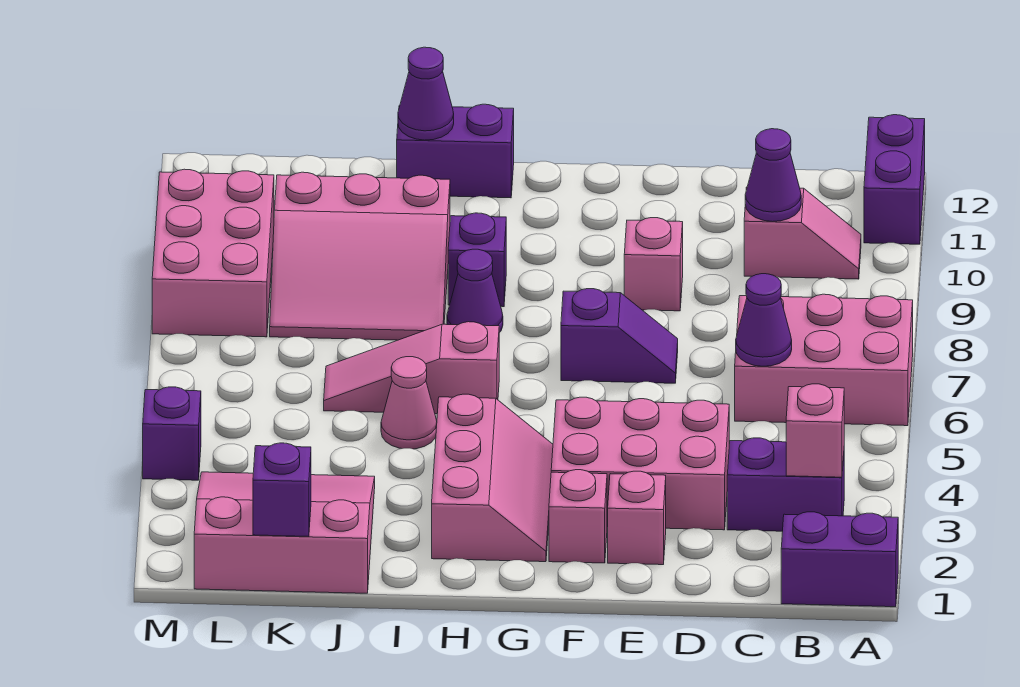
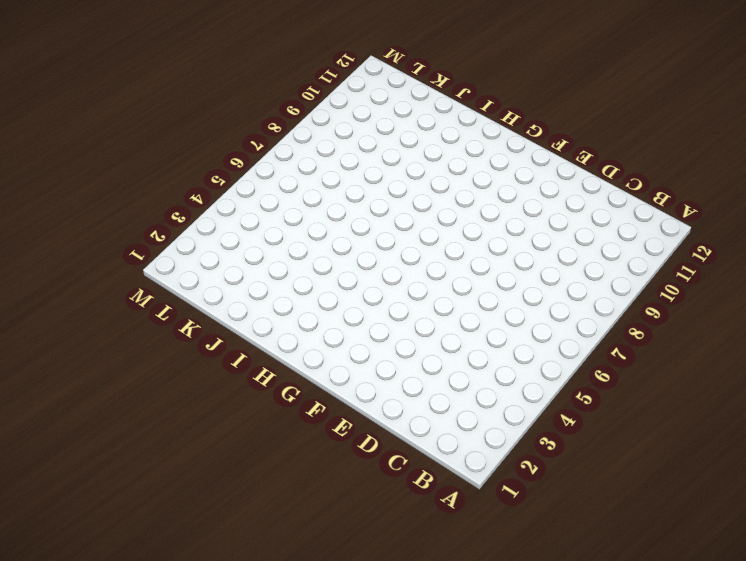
none -> purple brick A1:B1 level 1
none -> pink brick A6:C7 level 1
none -> purple brick A11:A12 level 1

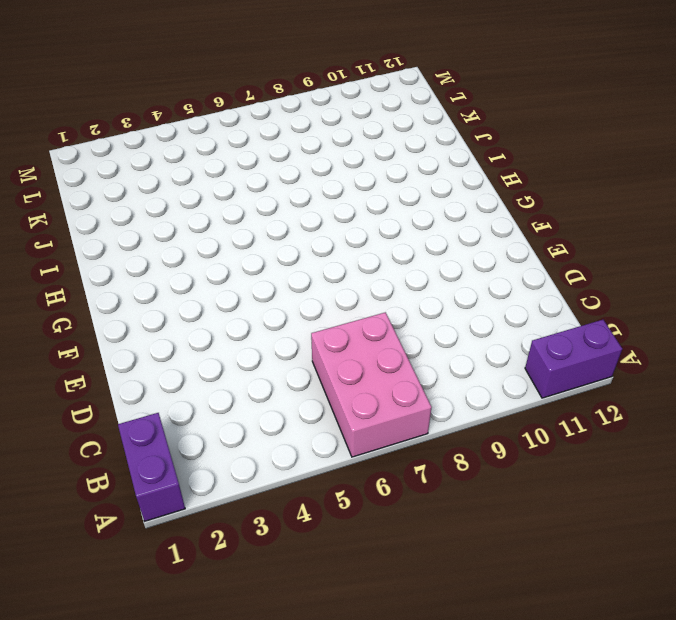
none -> purple brick B3:C3 level 1
none -> pink slope B10:C10 level 1 top C
none -> pink brick D3:F4 level 1

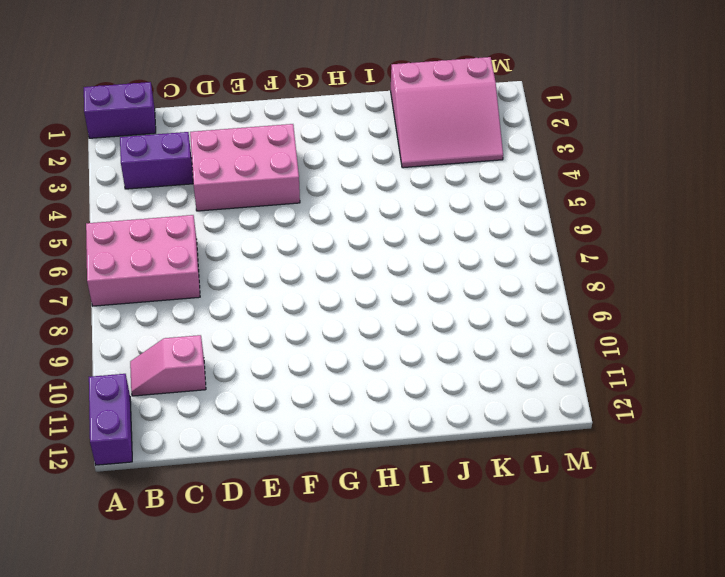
none -> pink brick E2 level 1
none -> purple slope E7:F7 level 1 top F
none -> pink brick E9 level 1

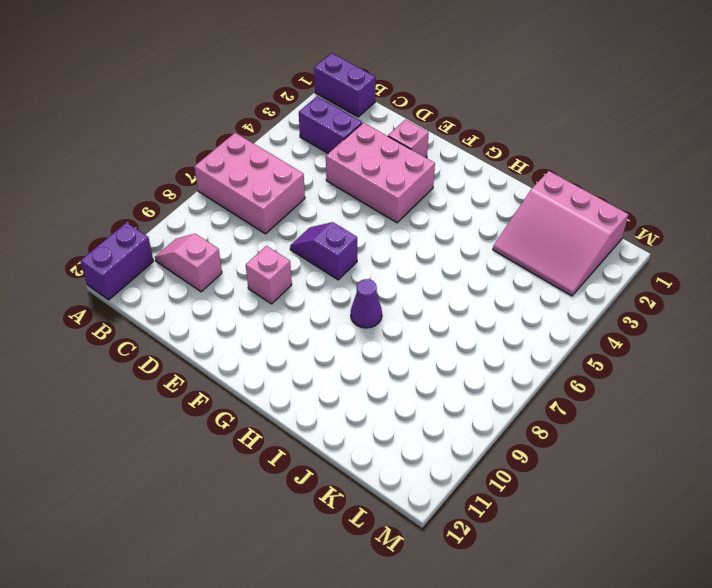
none -> pink brick F2 level 1
none -> pink slope G2:H4 level 1 top H
none -> pink slope H6:J6 level 1 top H

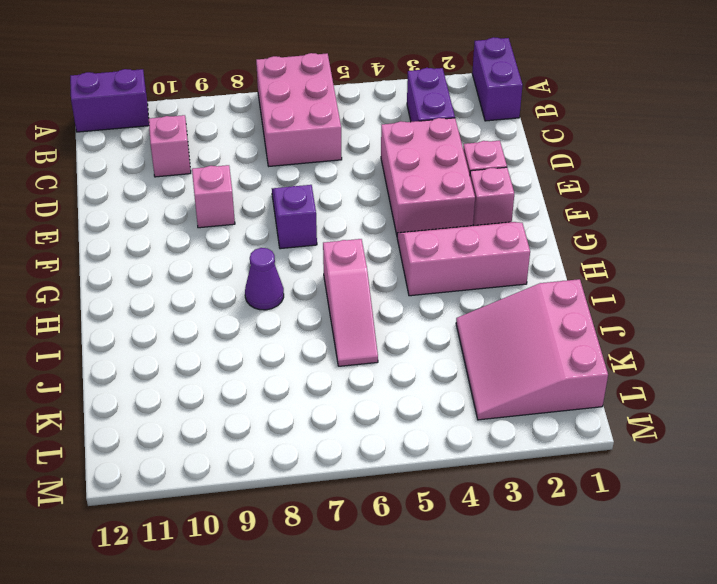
none -> purple brick H9 level 1
none -> purple brick H12:I12 level 1
none -> pink cone I5 level 1

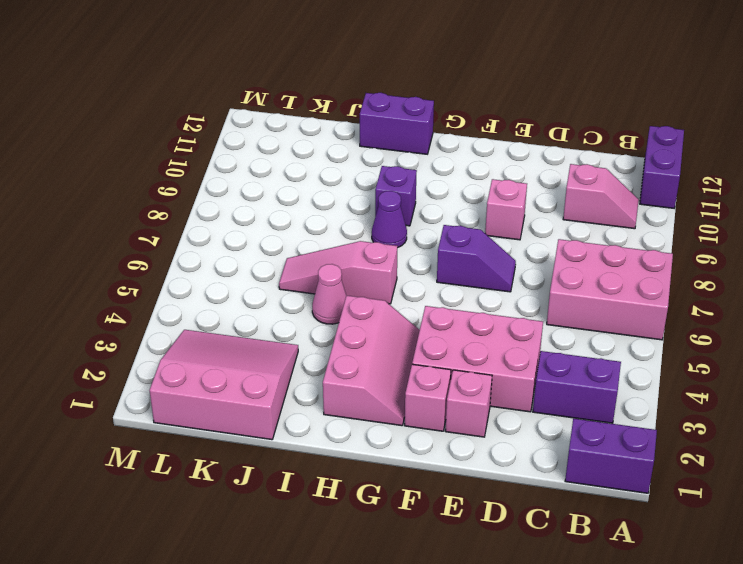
none -> pink slope I8:K10 level 1 top 10
none -> pink brick L8:M10 level 1
none -> purple brick M4 level 1

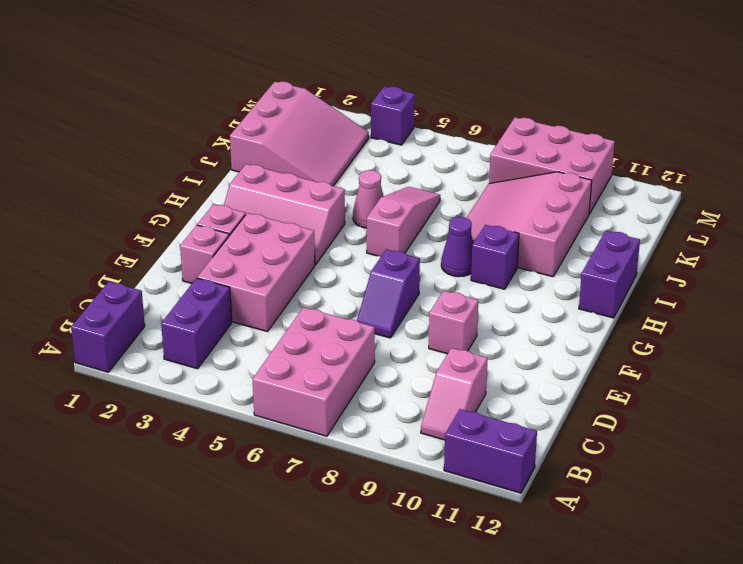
none -> pink brick B3 level 2
none -> purple cone C6 level 2
none -> purple cone C10 level 2

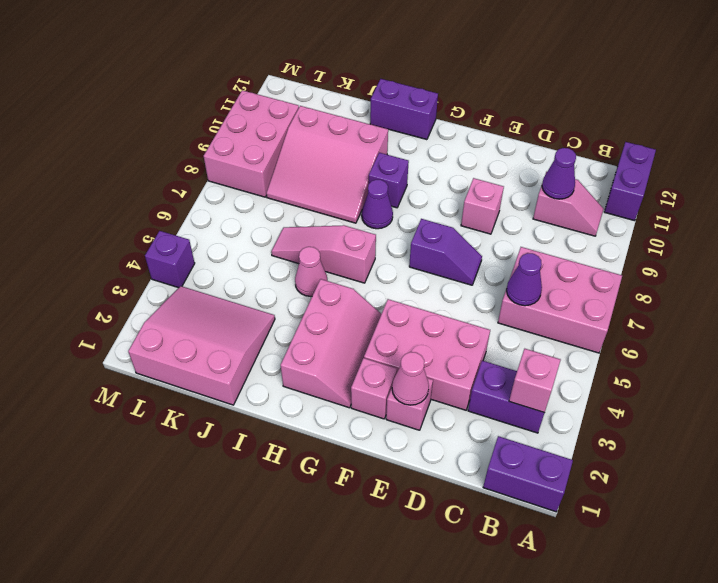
pink cone E2 level 2 -> none
none -> purple cone I12 level 2
none -> purple brick K1 level 2

